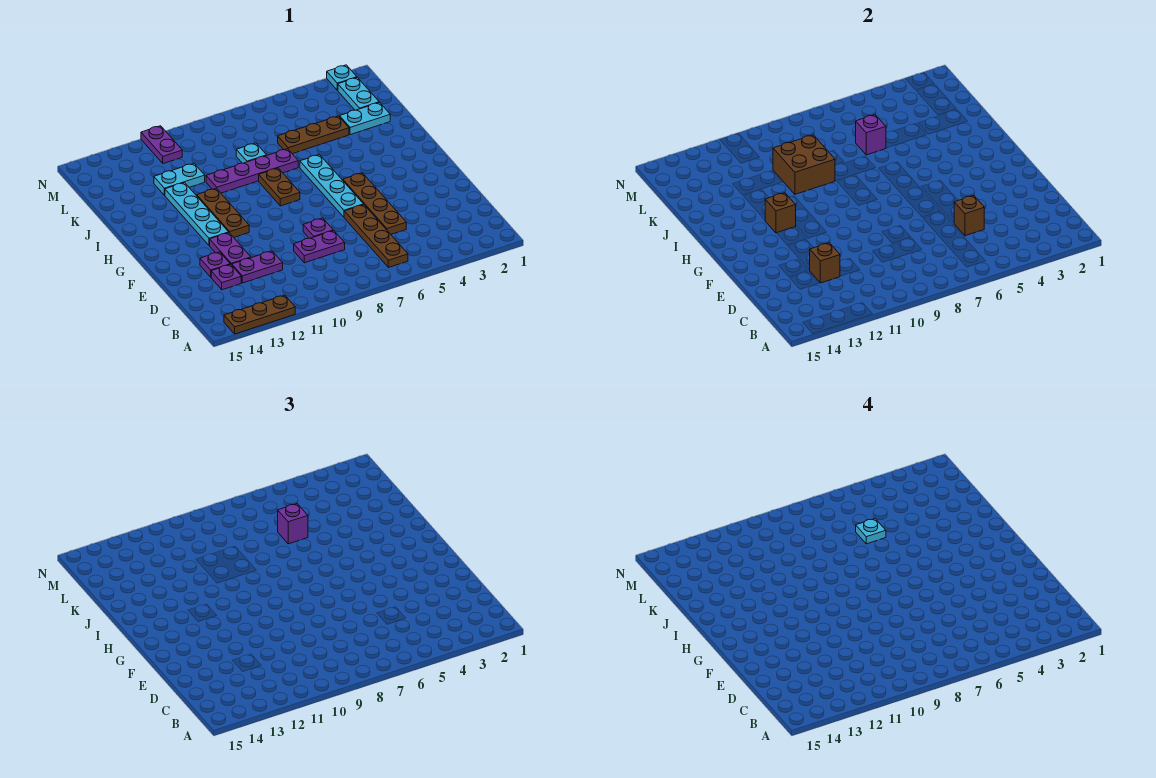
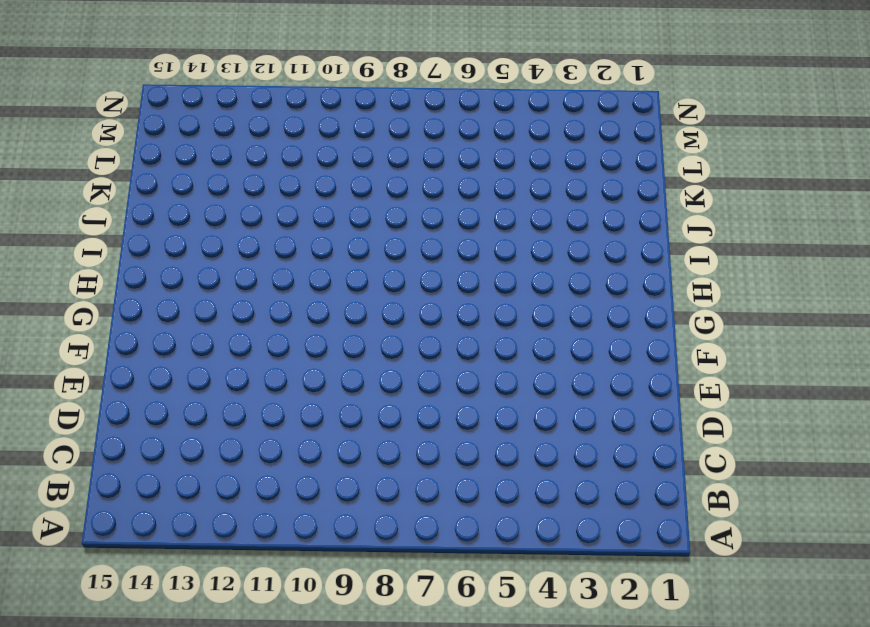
none -> brown plate A12:A14 level 1
none -> brown plate B6:E6 level 1
none -> brown plate D5:G5 level 1

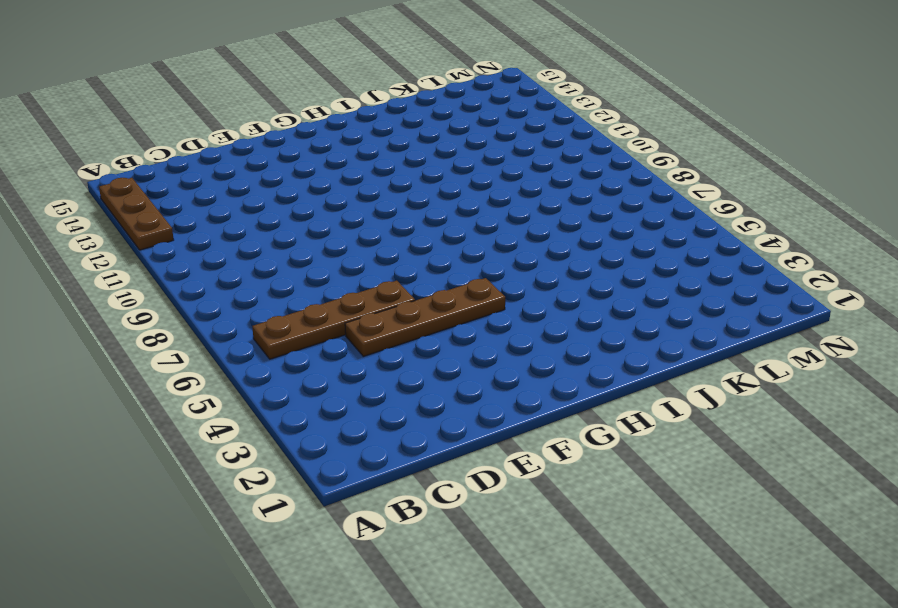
none -> purple plate D8:D9 level 1
none -> purple plate D11:D12 level 1
none -> purple plate D13 level 1

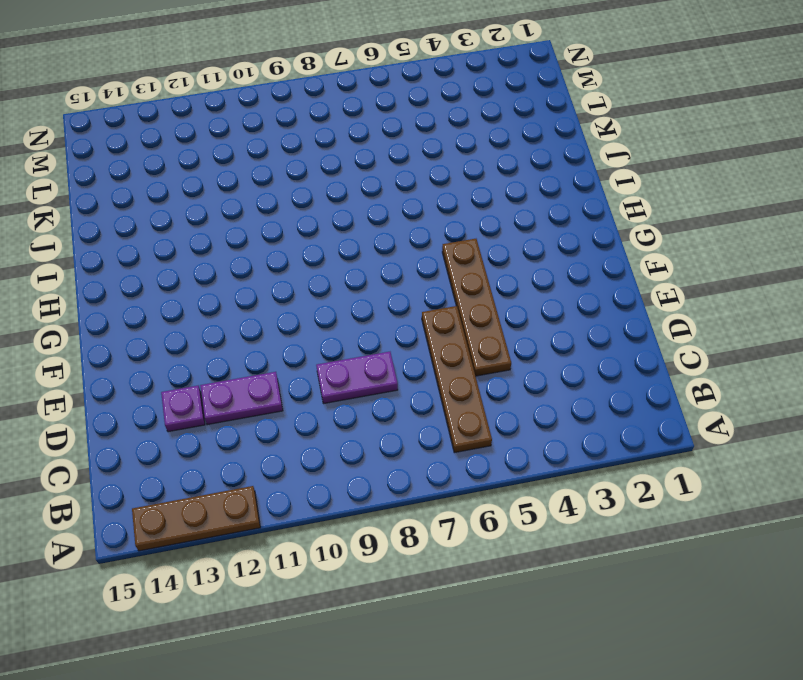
none -> purple plate E8 level 1
none -> purple plate E12:F12 level 1
none -> purple plate E13 level 1

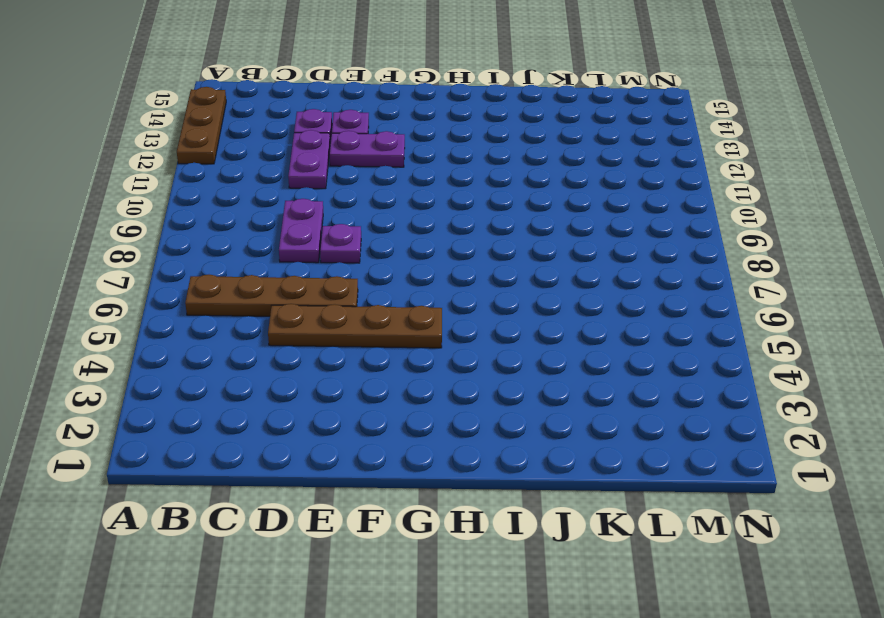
none -> cyan plate F6:I6 level 1
none -> brown plate G11:I11 level 1
none -> cyan plate G12:J12 level 1

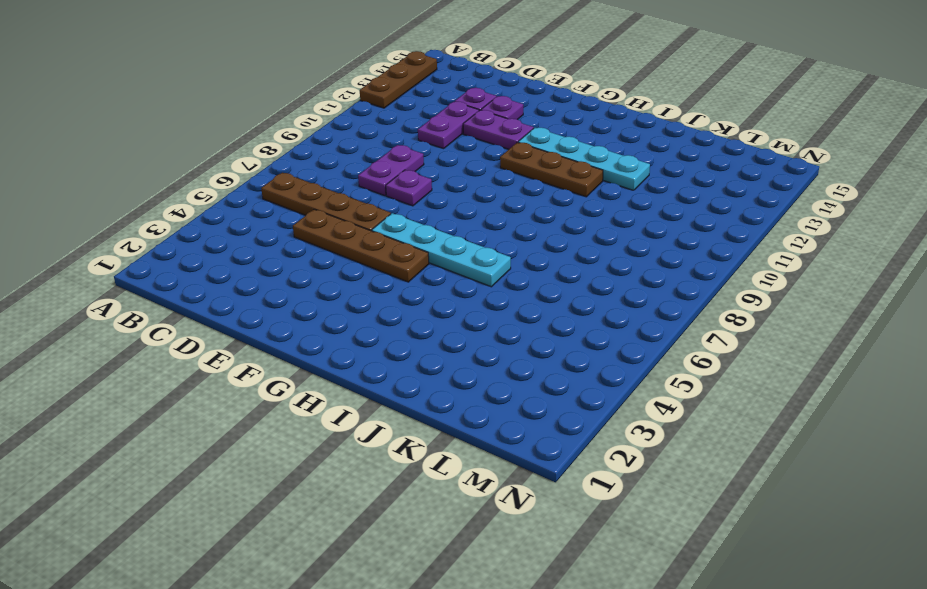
none -> brown plate H8:I8 level 1
none -> purple plate J7:J10 level 1
none -> cyan plate K2:K3 level 1

